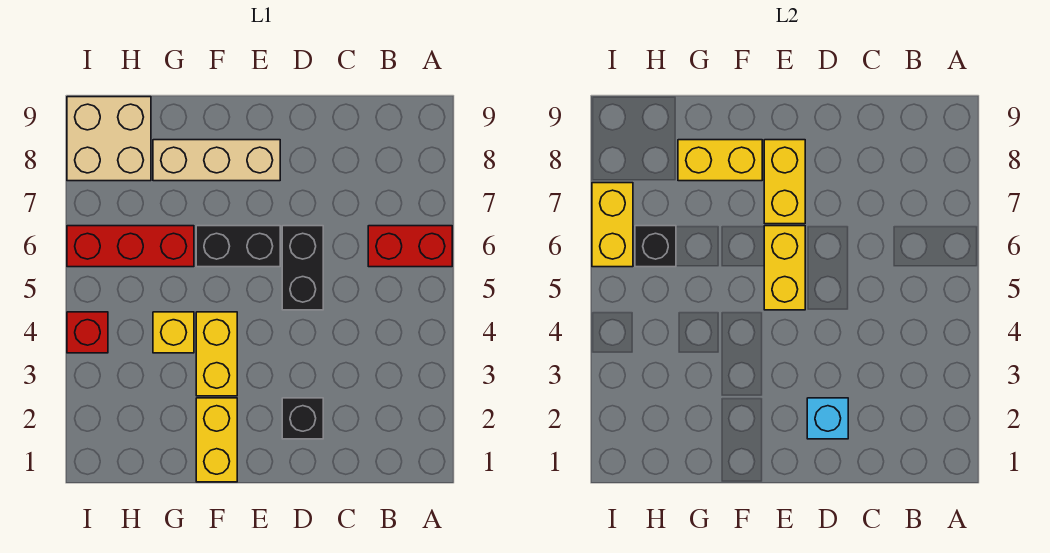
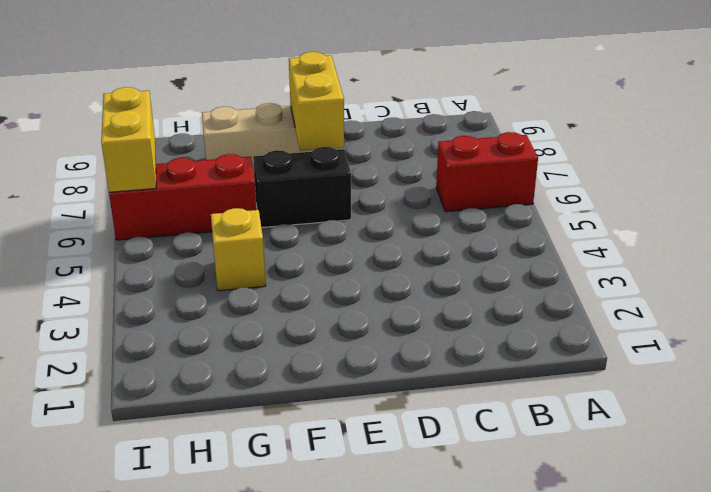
none -> black brick D2 level 1
none -> black brick D5:D6 level 1
none -> yellow brick F1:F2 level 1

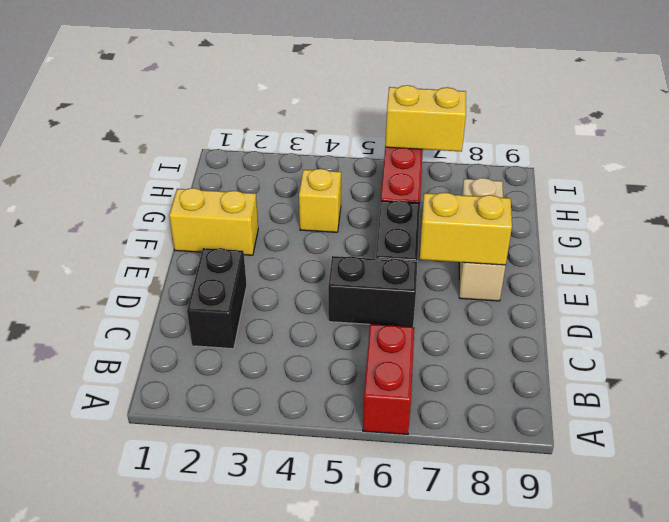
black brick C2:D2 level 1 -> black brick D2 level 1
none -> yellow brick F3:F4 level 1
none -> tan brick H8:I9 level 1
none -> red brick I4 level 1

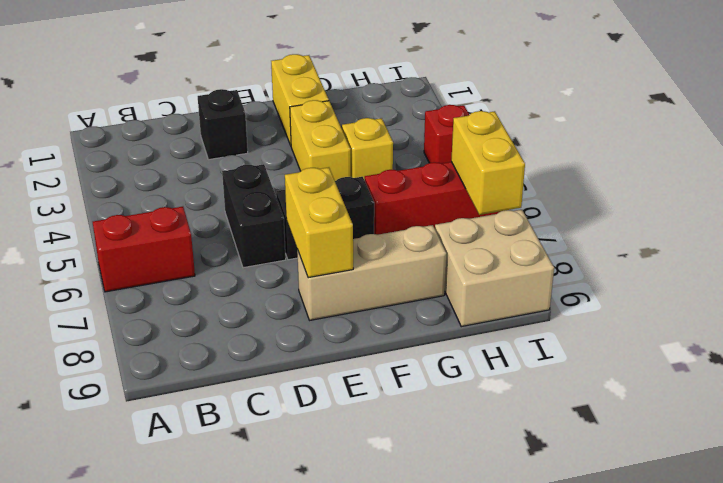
none -> cyan brick D2 level 2
none -> yellow brick E5:E6 level 2
none -> yellow brick F8:G8 level 2

